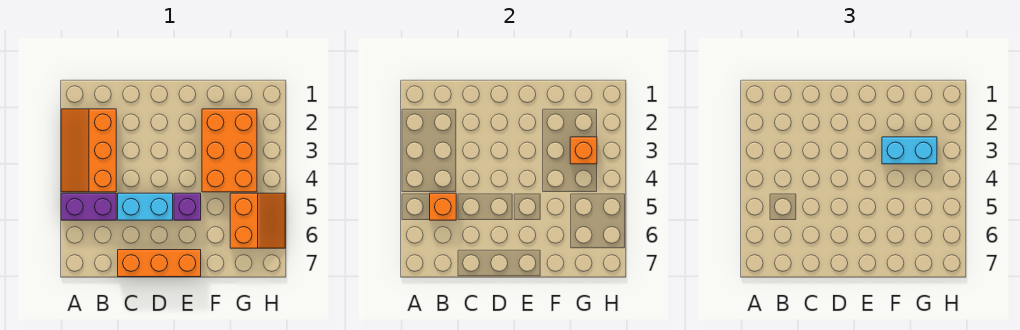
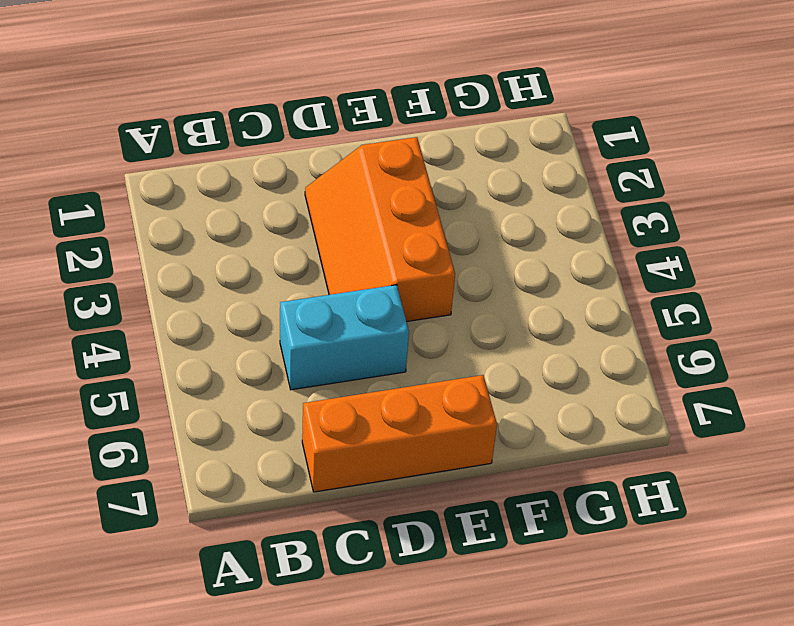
orange slope D2:E4 level 1 top E -> orange slope A2:B4 level 1 top B
none -> purple brick A5:B5 level 1
none -> purple brick E5 level 1

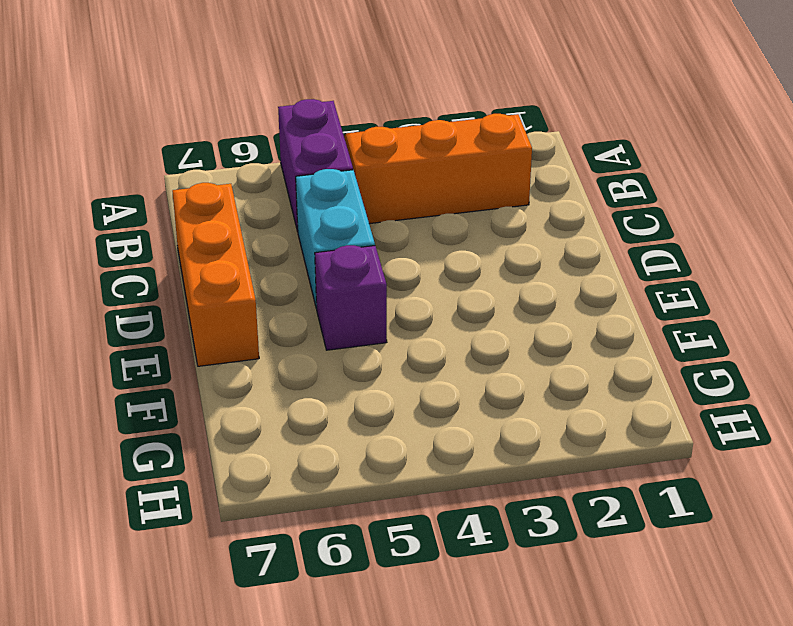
none -> orange brick F2:G4 level 1
none -> orange slope G5:H6 level 1 top G

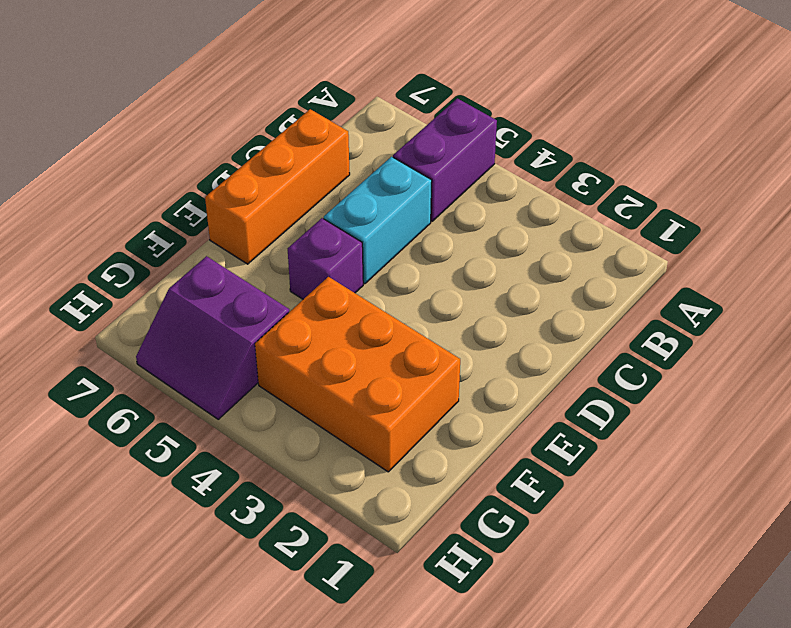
purple slope G5:H6 level 1 top G -> orange slope G5:H6 level 1 top G
none -> orange slope A2:B4 level 1 top B
none -> orange brick B5 level 2

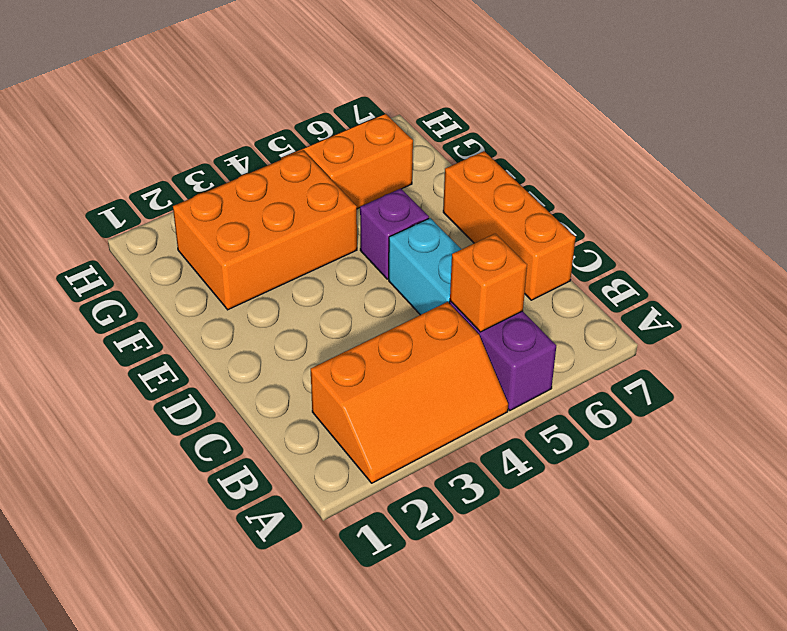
none -> orange brick G3 level 2
none -> cyan brick F3:G3 level 3

